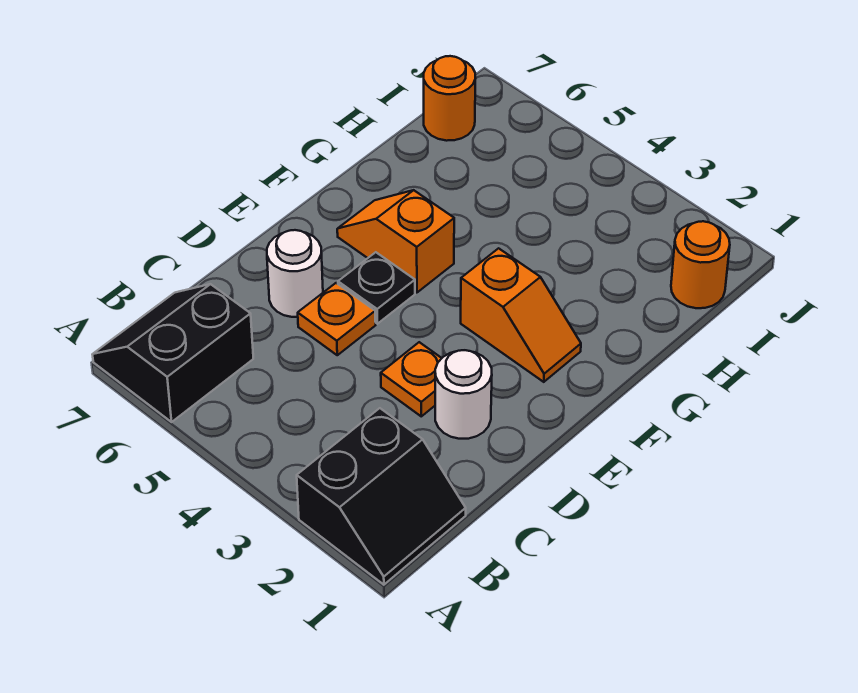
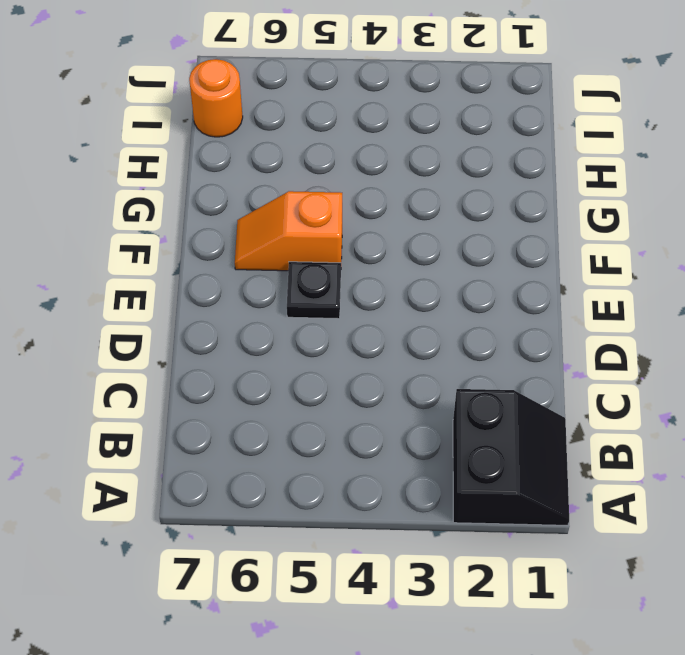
none -> black slope A6:B7 level 1 top 6
none -> white round brick D2 level 1

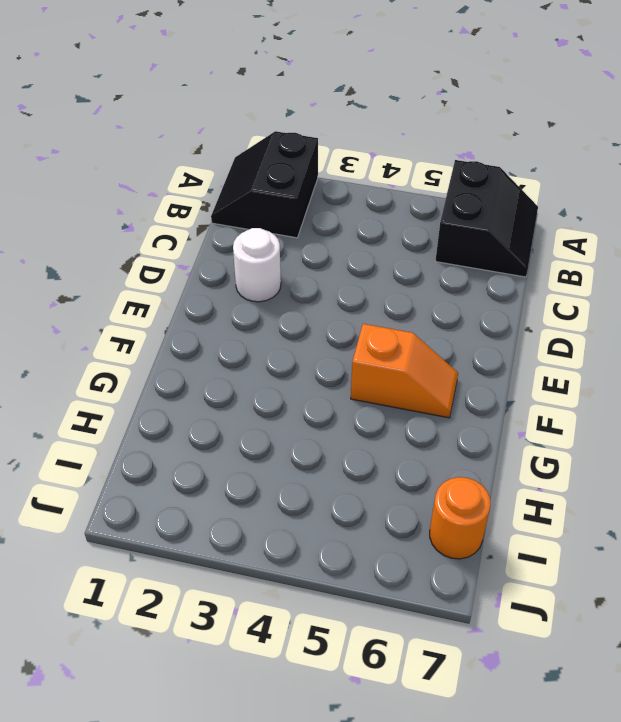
none -> orange plate D3 level 1
none -> orange plate D5 level 1

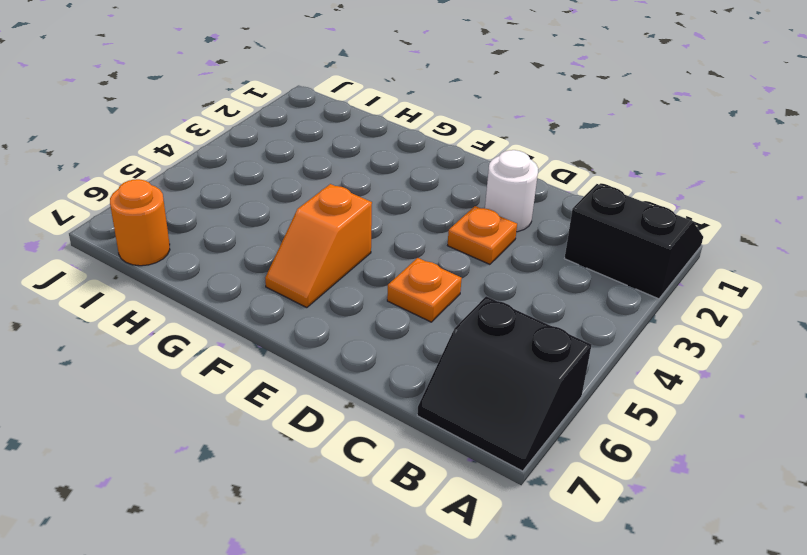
none -> white round brick D6 level 1
none -> black plate E5 level 1

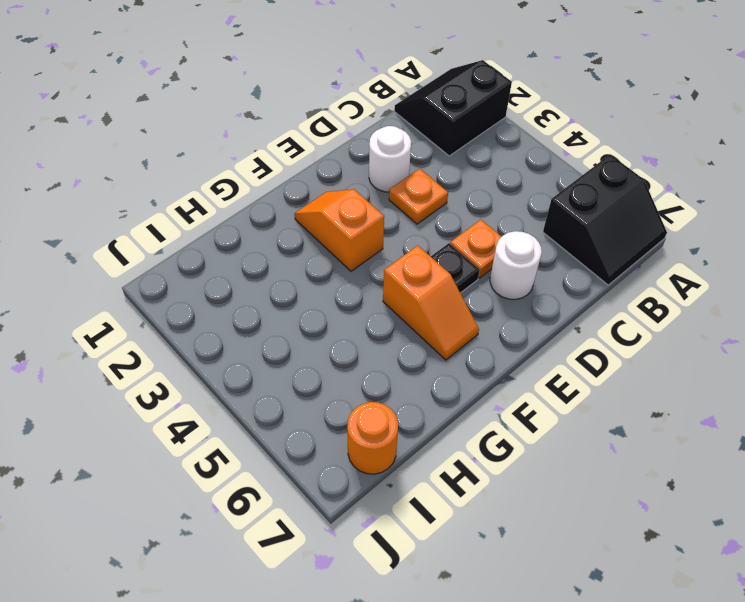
none -> orange round brick I1 level 1

